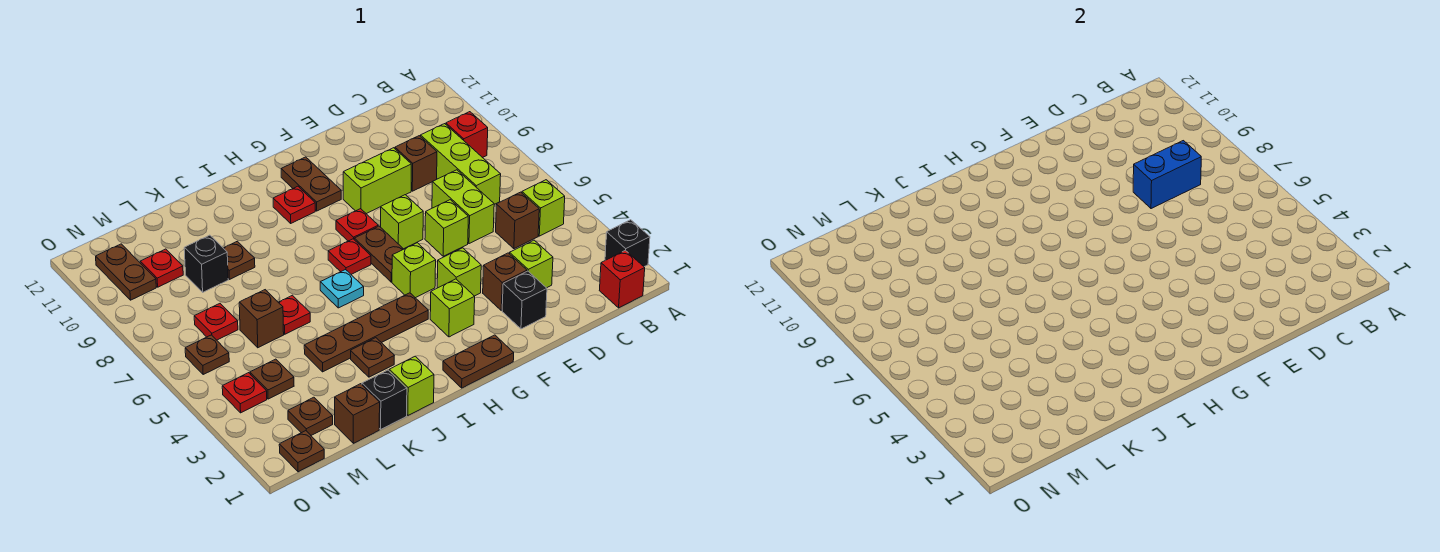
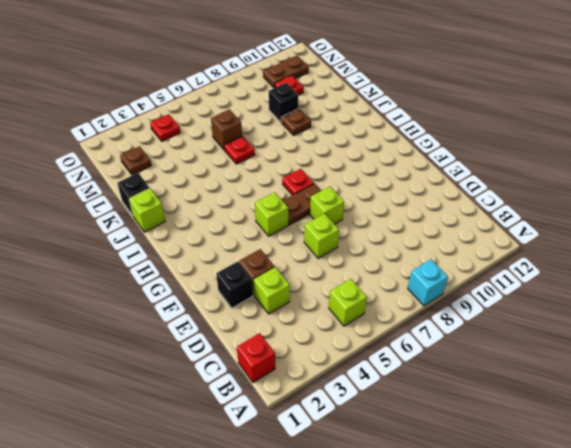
cyan brick A8 level 1 -> none
none -> black brick A2 level 1
none -> red brick B9 level 1
none -> brown brick C5 level 1
none -> lime brick C7:C9 level 1

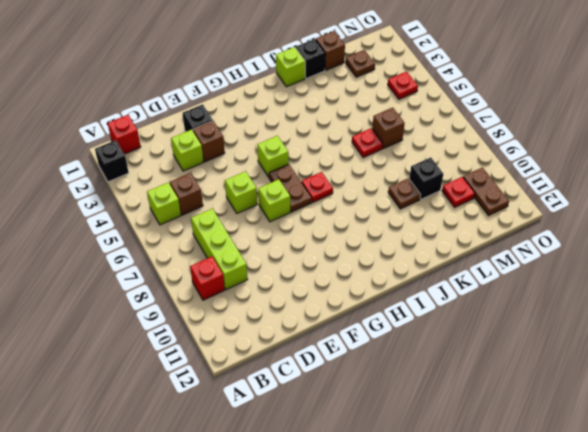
none -> lime brick D6:D7 level 1
none -> brown brick D9 level 1
none -> lime brick E9:F9 level 1
none -> lime brick F4 level 1

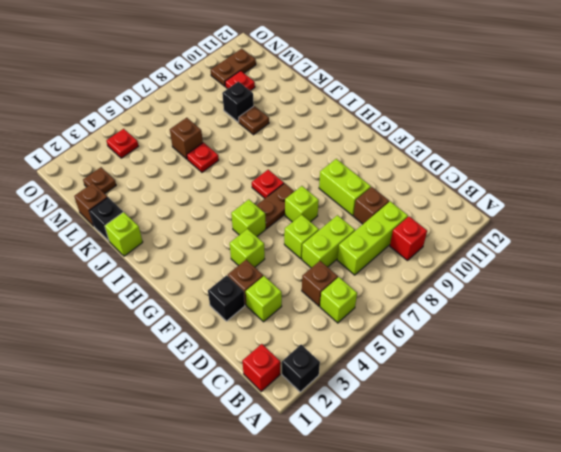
none -> brown plate G1:H1 level 1
none -> lime brick G3 level 1
none -> red plate G8 level 1
none -> brown plate G10:G11 level 1

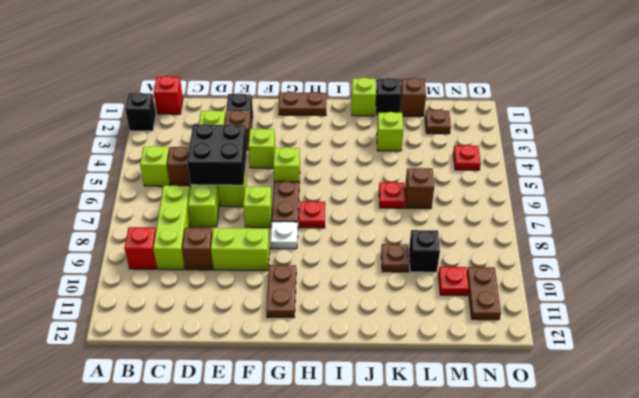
black brick D5:E6 level 2 -> none
white plate G8 level 1 -> red plate G8 level 1
lime brick K3 level 1 -> lime brick G3 level 1
none -> brown plate H4:K4 level 1
none -> red plate H10 level 1
none -> cyan plate I6 level 1
none -> brown plate J3 level 1

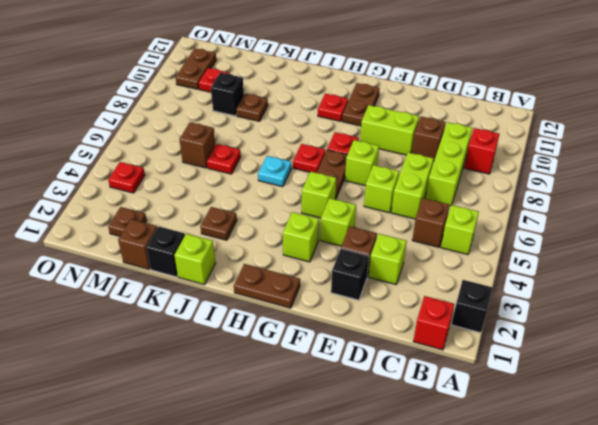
none -> brown plate H4:K4 level 1
none -> brown plate M4 level 1
none -> red plate M7 level 1
none -> brown plate N1 level 1

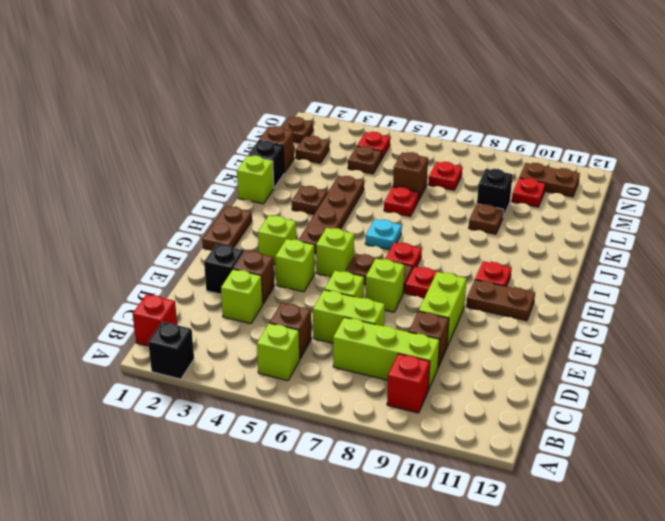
none -> brown plate N6 level 1
none -> blue brick C8:D8 level 2

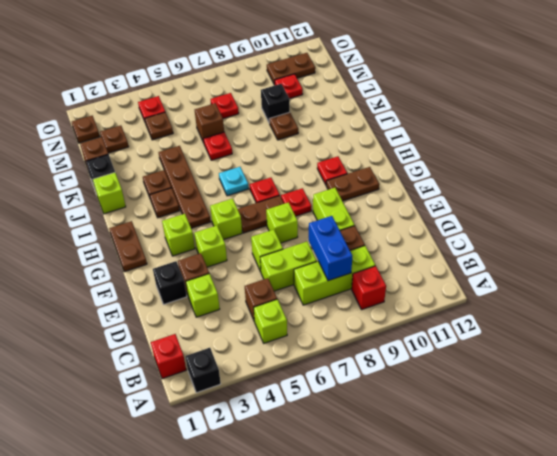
brown plate I3 level 1 -> brown plate N6 level 1

